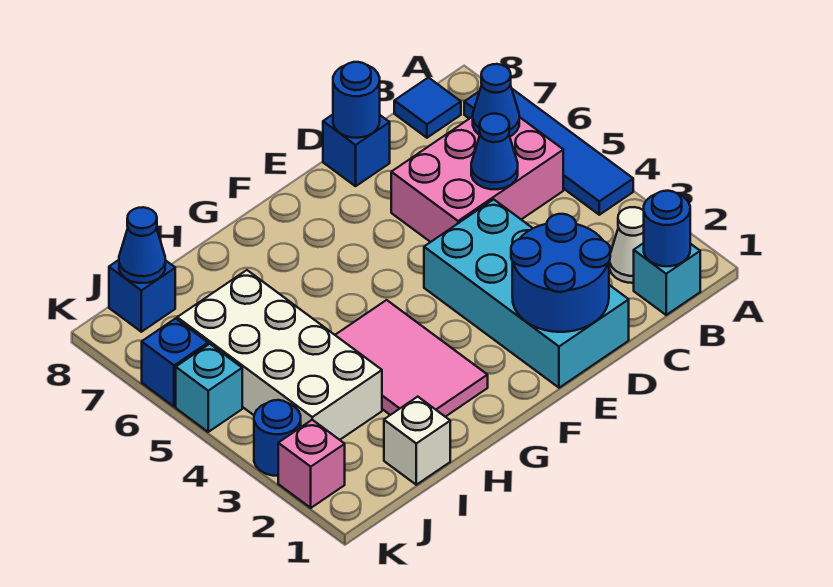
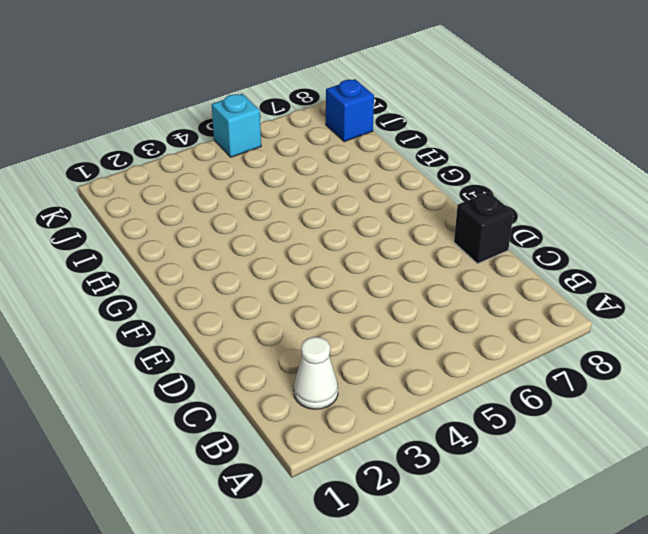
black brick D8 level 1 -> blue brick D8 level 1
none -> blue tile A4:A7 level 1
none -> cyan brick B1 level 1
none -> pink brick B5:D6 level 1

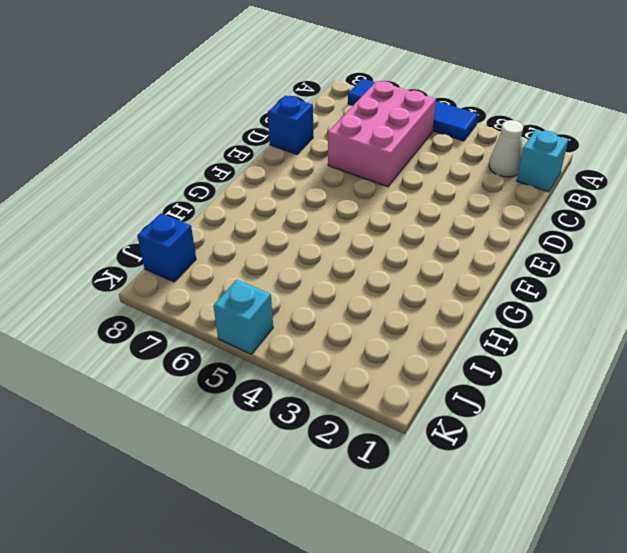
none -> blue tile B8 level 1
none -> cyan brick D1:E4 level 1
none -> pink tile G2:H4 level 1

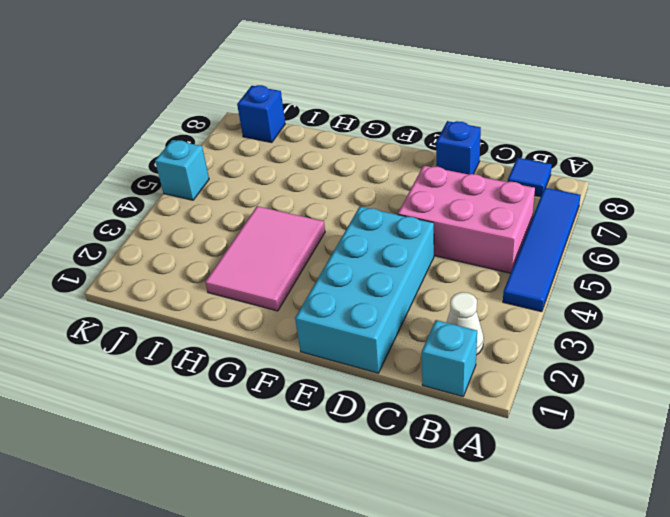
none -> white brick I1 level 1
none -> white brick I3:J6 level 1
none -> pink brick K2 level 1

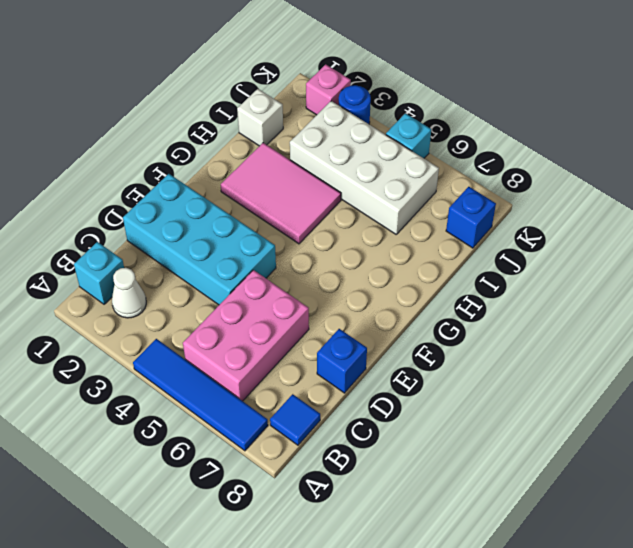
none -> blue brick K6 level 1
none -> blue round brick B1 level 2
none -> blue cone B6 level 2

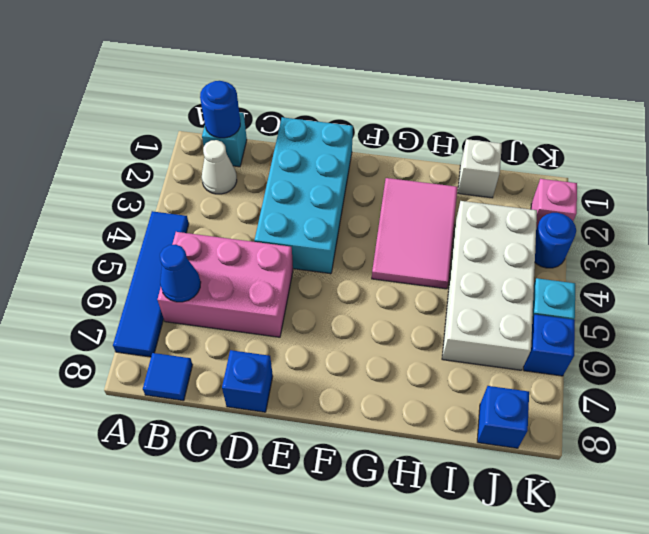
none -> blue cone C5 level 2
none -> blue round brick D1:E2 level 2
none -> blue round brick D8 level 2

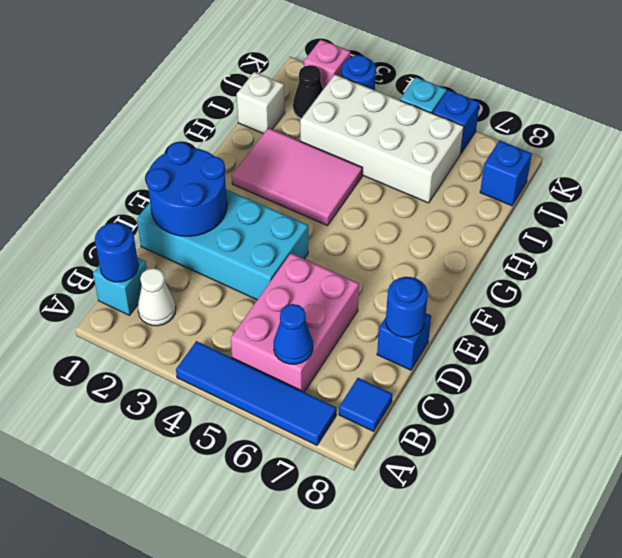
black cone J2 level 1 -> none
none -> blue cone C5 level 2
none -> blue cone J8 level 2

